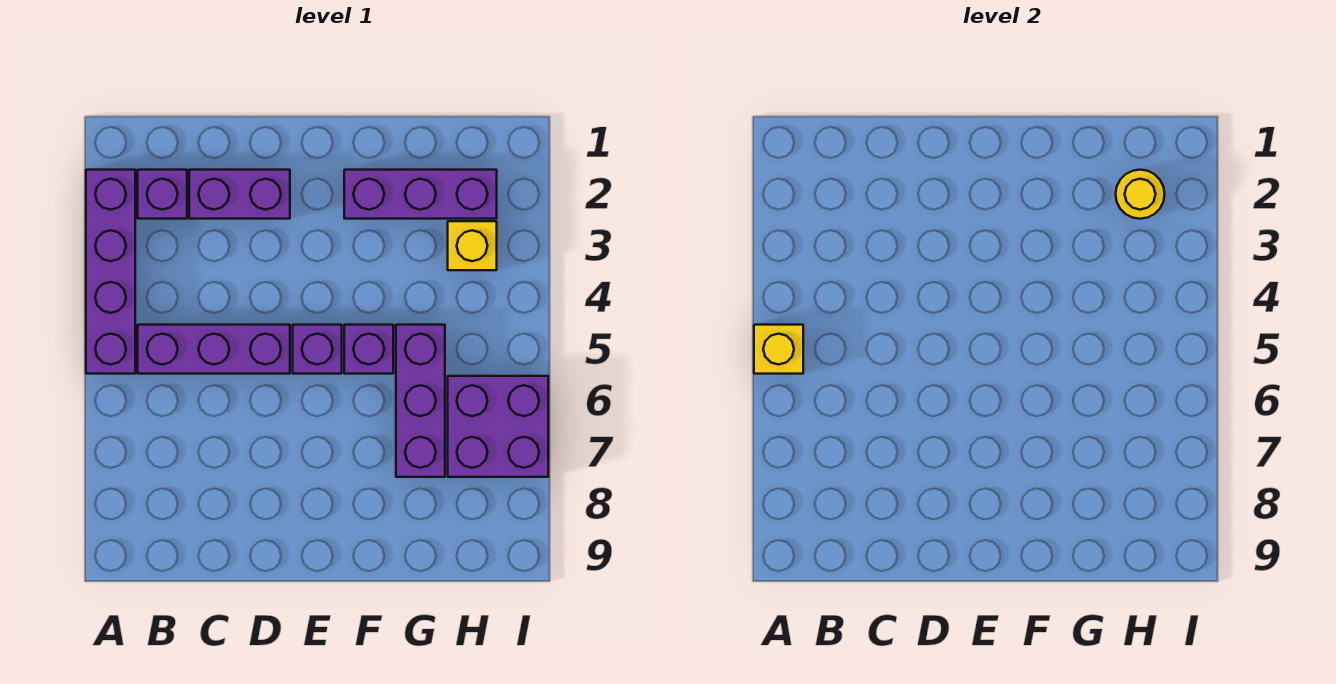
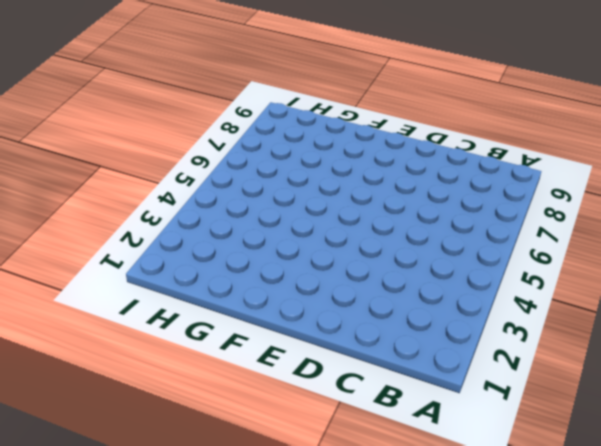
none -> purple brick A2:A5 level 1
none -> purple brick B2 level 1
none -> purple brick B5:D5 level 1

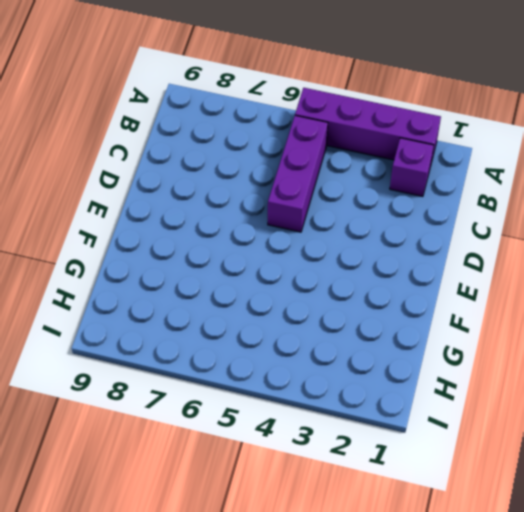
none -> purple brick C2:D2 level 1
none -> purple brick E5 level 1
none -> purple brick F2:H2 level 1

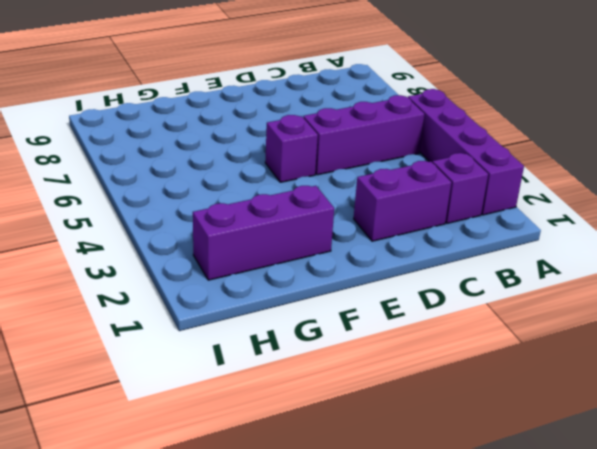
none -> purple brick F5 level 1
none -> purple brick G5:G7 level 1
none -> yellow brick H3 level 1

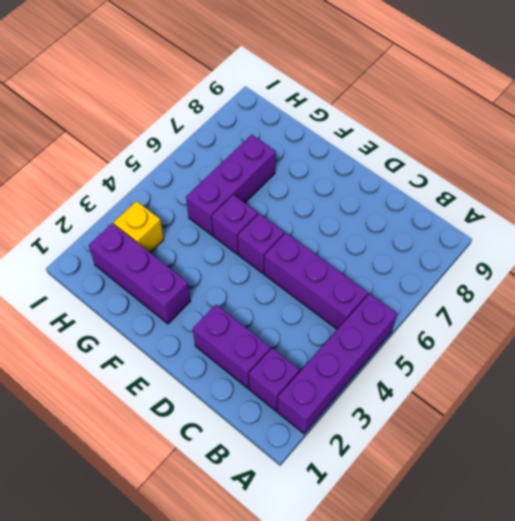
none -> purple brick H6:I7 level 1
none -> yellow brick A5 level 2
none -> yellow round brick H2 level 2

